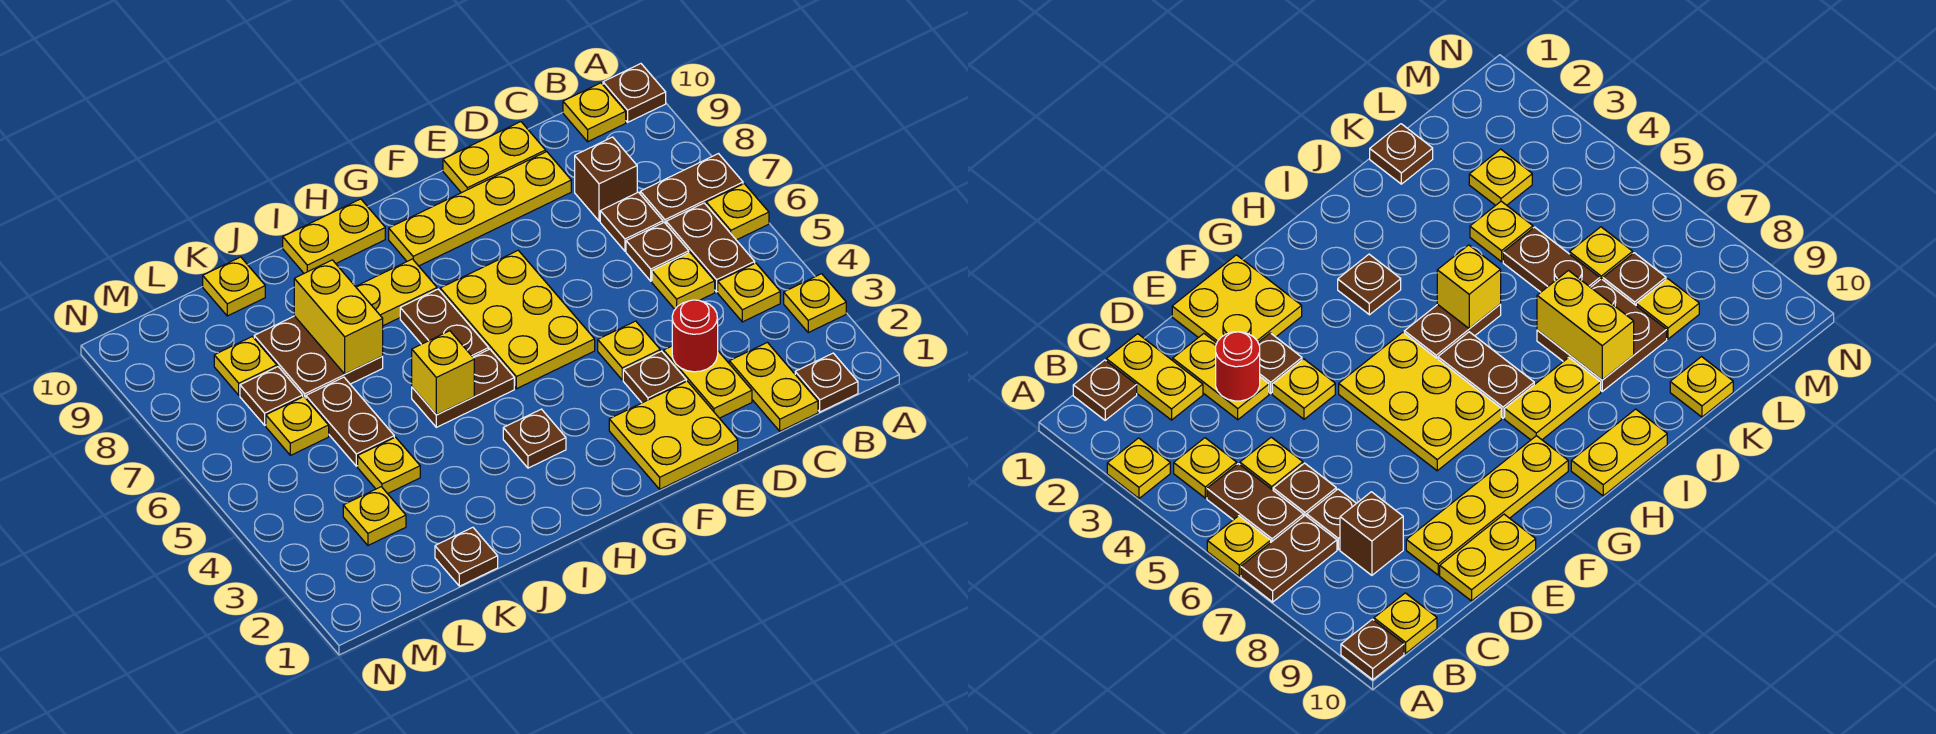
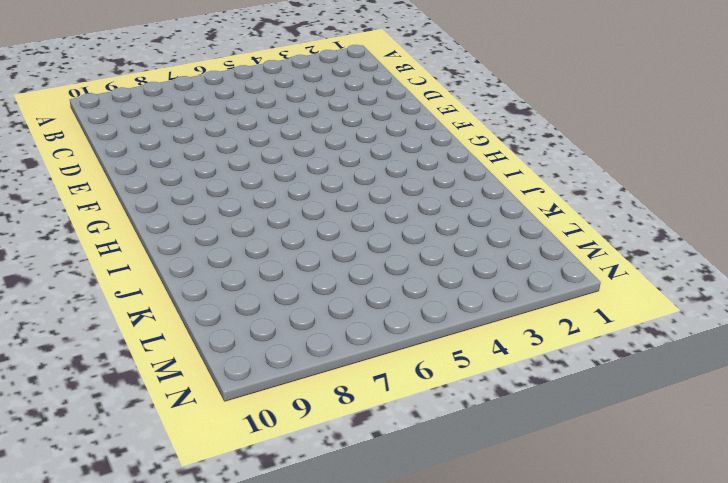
none -> yellow plate A3 level 1
none -> yellow plate A6 level 1
none -> brown plate A7:B7 level 1
none -> brown plate A10 level 1

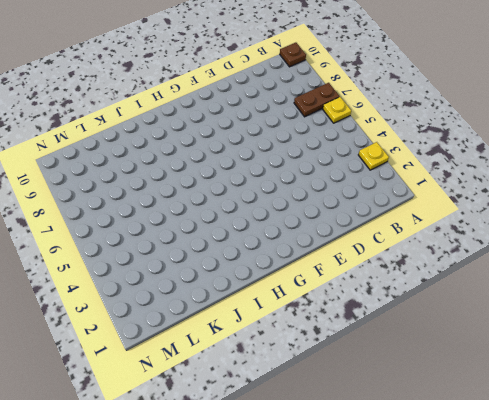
none -> brown plate B1 level 1
none -> yellow plate B4 level 1
none -> brown plate B5:B6 level 1
none -> yellow plate B10 level 1

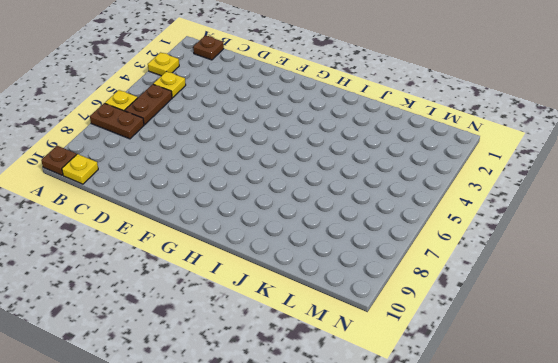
none -> yellow plate C1:C2 level 1
none -> yellow plate C5 level 1
none -> brown plate C6 level 1
none -> brown plate C7 level 1

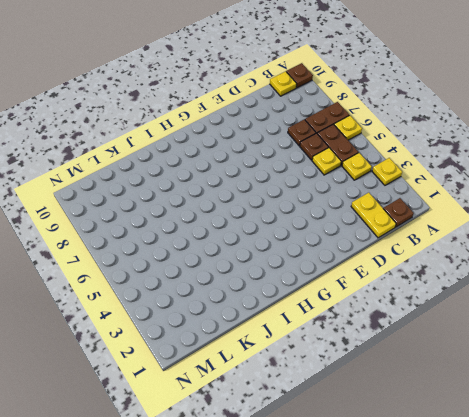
none -> brown brick C8 level 1
none -> yellow plate D2:D3 level 1
none -> yellow plate D9:G9 level 1
none -> yellow plate D10:E10 level 1

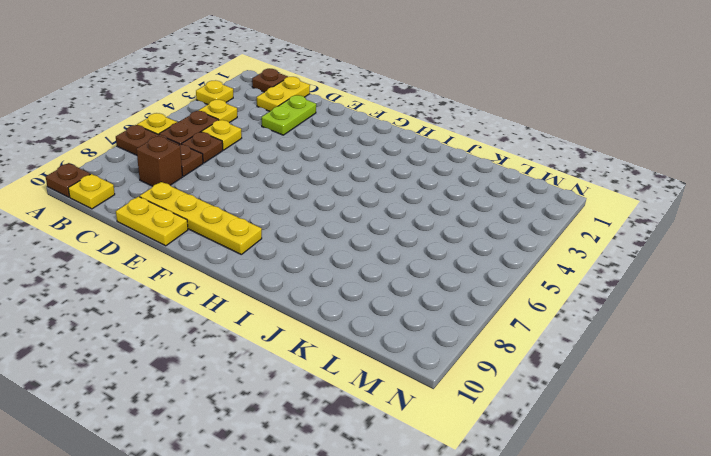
lime plate D2:D3 level 1 -> yellow plate D2:D3 level 1
none -> yellow plate E1:F2 level 1
none -> brown plate E3 level 1
none -> yellow plate E4 level 1
none -> yellow plate F5:G7 level 1

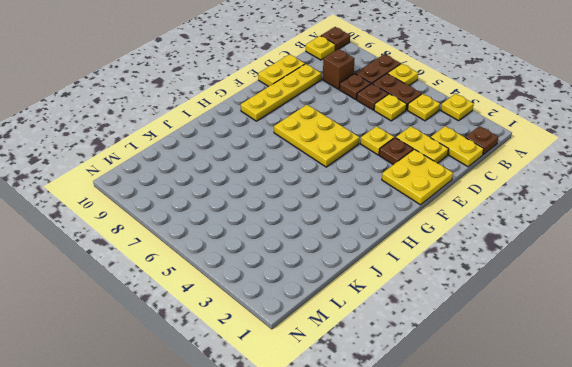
none -> brown plate H3 level 1
none -> brown plate H5:I5 level 1
none -> brown plate H6:H7 level 1
none -> yellow plate H8:I8 level 1

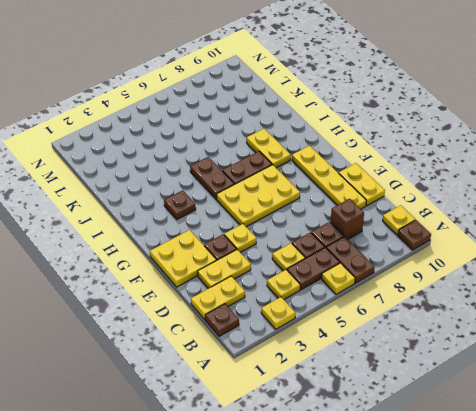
none -> yellow plate H10:I10 level 1
none -> brown plate J7:K8 level 1
none -> brown plate K1 level 1
none -> yellow plate K4 level 1

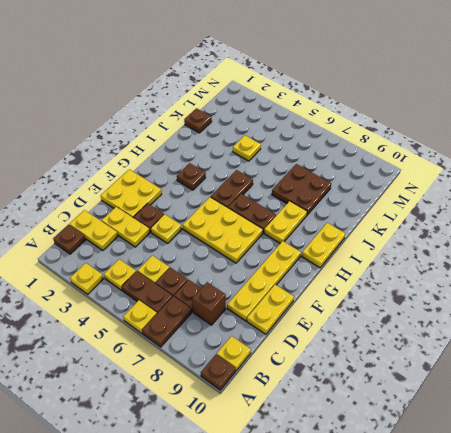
none -> brown plate K5:K6 level 1
none -> yellow plate K10 level 1
none -> yellow plate L3 level 1
none -> yellow plate L6 level 1

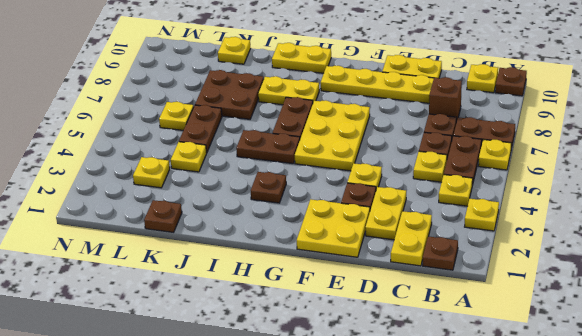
none -> brown plate L7 level 1
none -> yellow plate L8 level 1
none -> red round brick D3 level 2
none -> yellow brick I5 level 2

